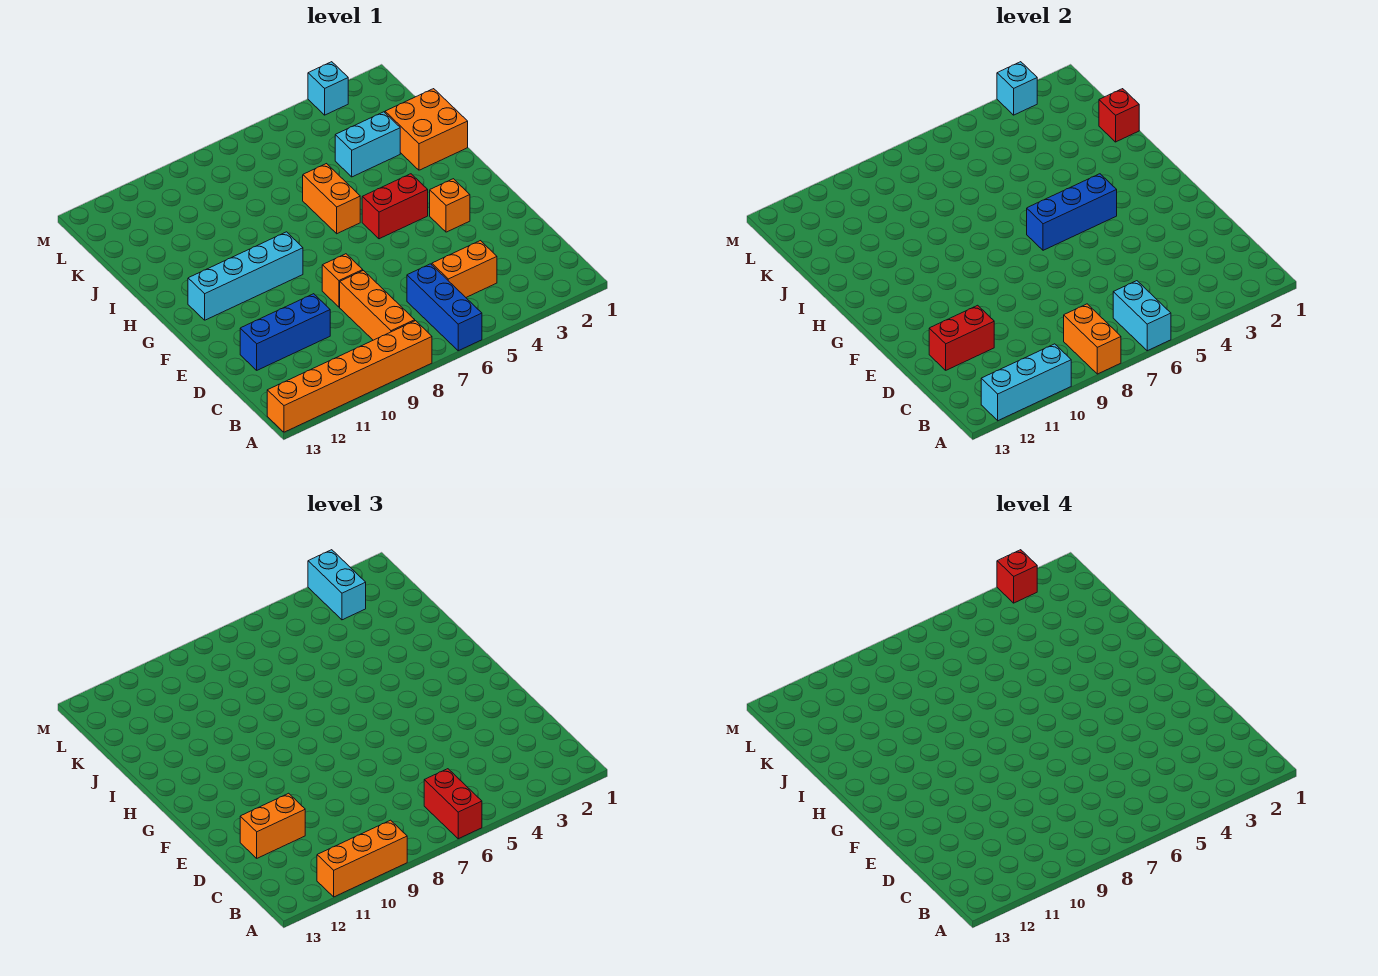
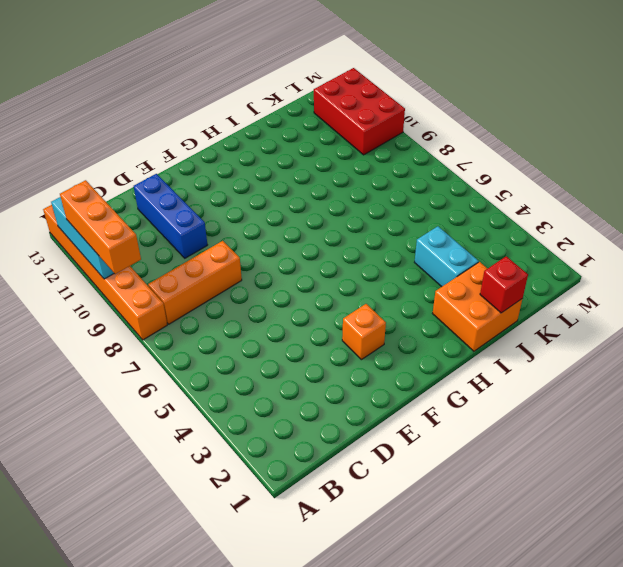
red brick L10:M12 level 1 -> none
none -> blue brick A6:C6 level 1
none -> orange brick C4:C5 level 1
none -> orange brick E8 level 1

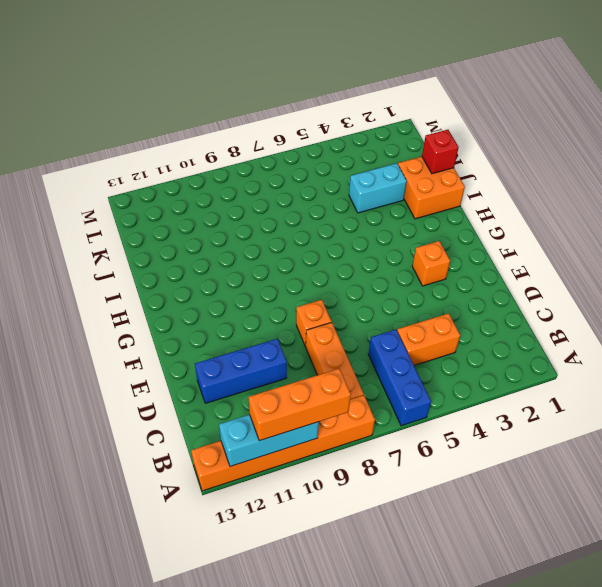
none -> red brick G4:G5 level 1
none -> cyan brick G9:G12 level 1
none -> orange brick H6:I6 level 1

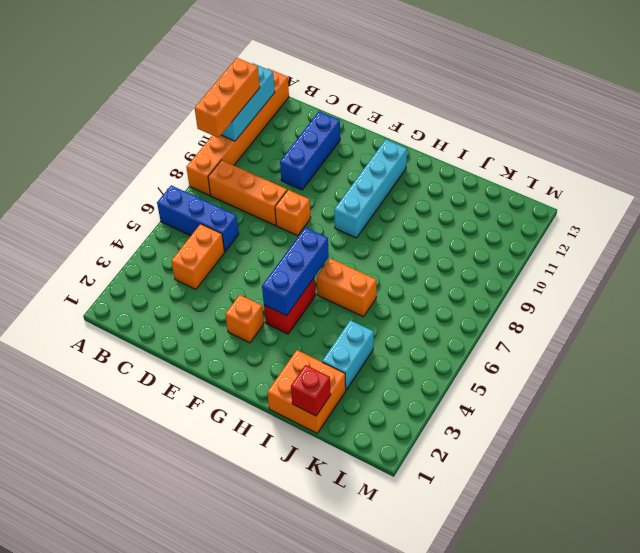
none -> cyan brick M3 level 1
none -> cyan brick A6:B6 level 2
none -> orange brick A8:B8 level 2

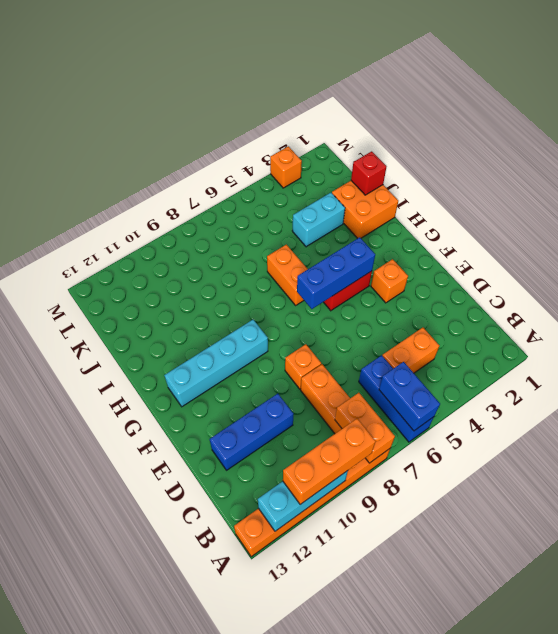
blue brick A6:B6 level 2 -> cyan brick A6:B6 level 2
orange brick M3 level 1 -> cyan brick M3 level 1
none -> red brick D11:D12 level 2
none -> cyan brick M3 level 2
none -> red brick A6:B6 level 3

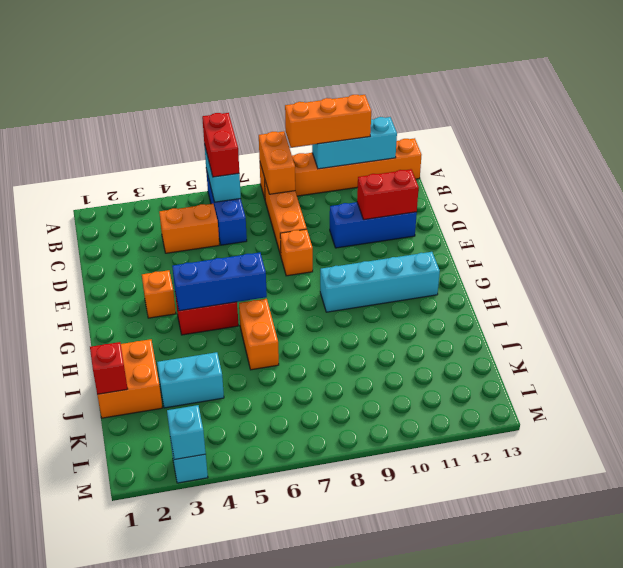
none -> orange brick D11:D12 level 3
none -> cyan brick L3:M3 level 3
none -> red brick M3 level 4

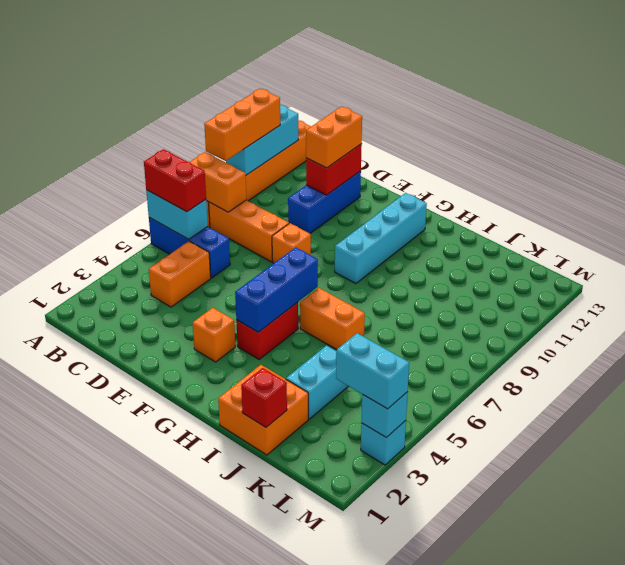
none -> red brick M3 level 4

